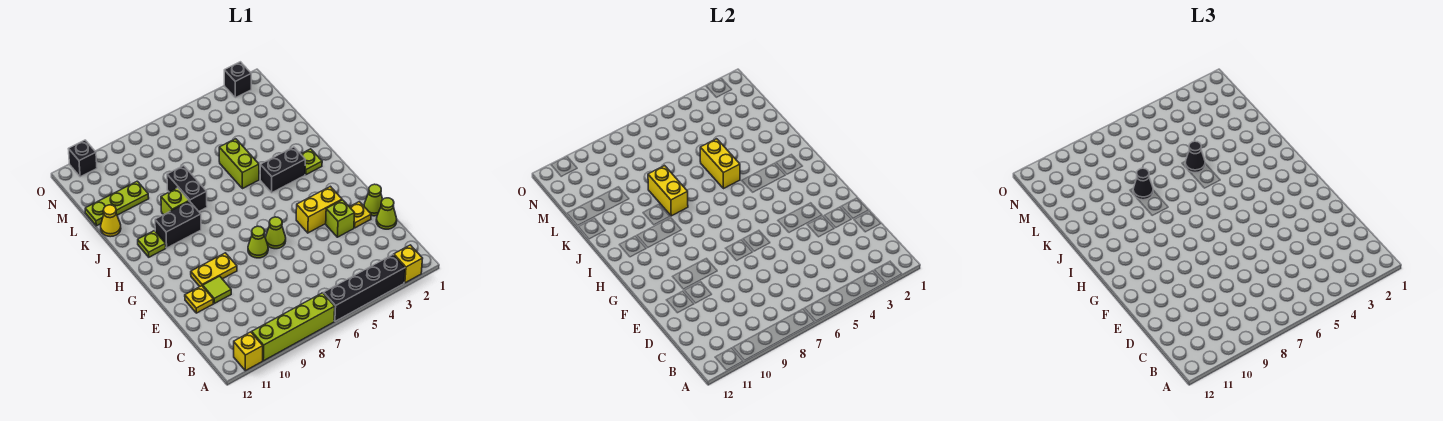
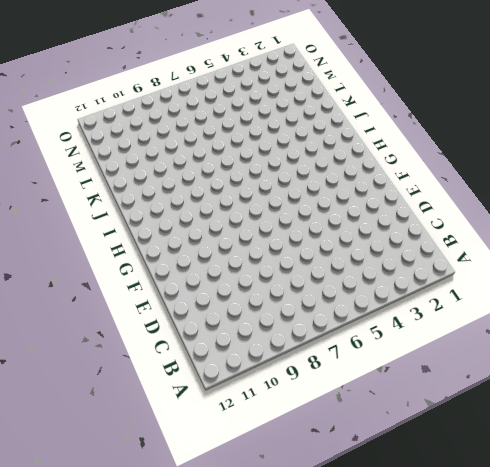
none -> yellow brick A2 level 1
none -> black brick A3:A6 level 1
none -> lime brick A7:A10 level 1

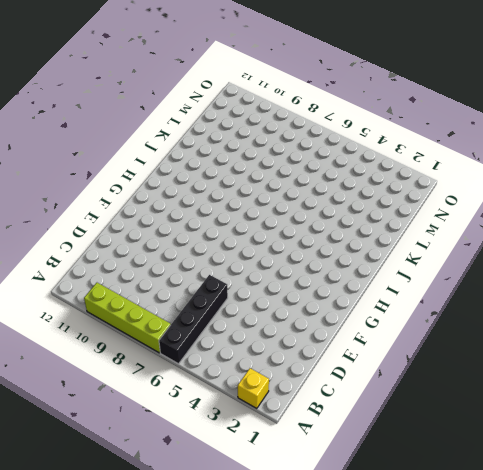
black brick A6:D6 level 1 -> black brick A3:A6 level 1
none -> yellow brick A11 level 1
none -> lime cone D1 level 1
none -> lime cone E1 level 1

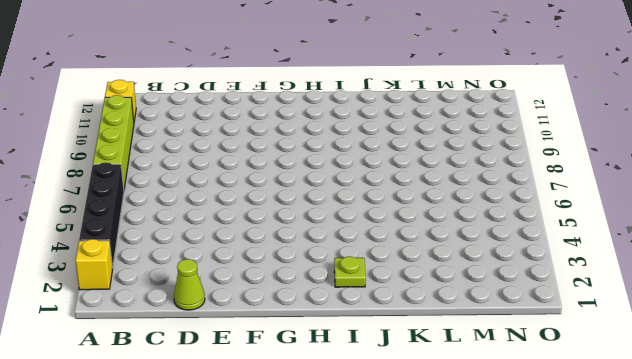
none -> lime cone E1 level 1
none -> yellow plate E2 level 1
none -> lime brick E3 level 1

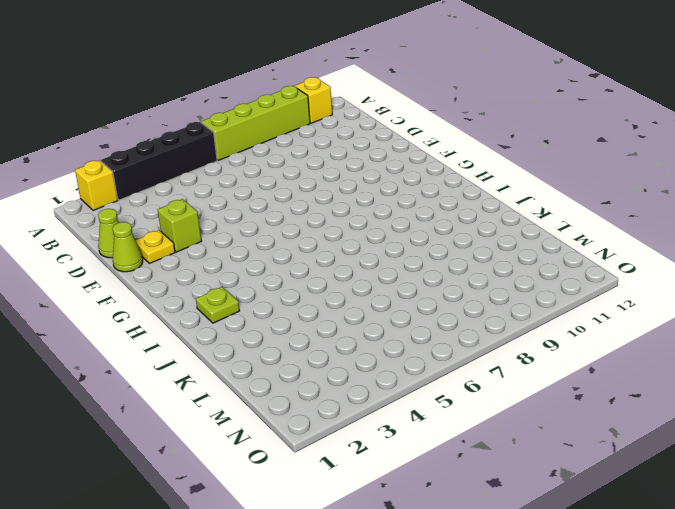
none -> lime tile E10 level 1
none -> yellow plate E11 level 1
none -> yellow brick F3:F4 level 1

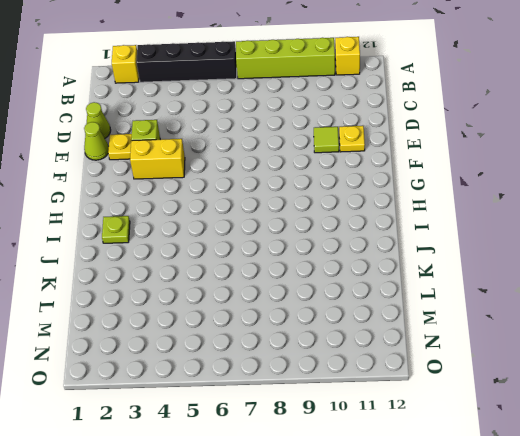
none -> lime cone F6 level 1
none -> lime cone F7 level 1
none -> yellow plate F9:F10 level 1

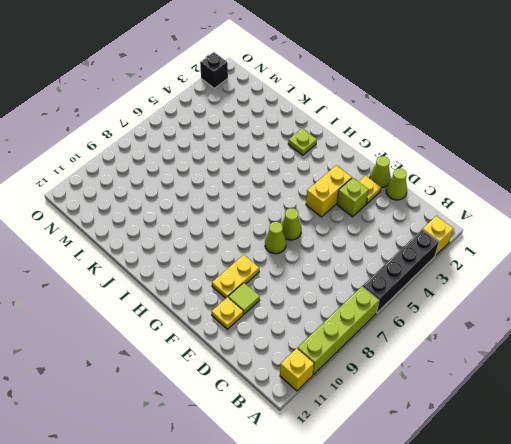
none -> black brick I3:I4 level 1
none -> black brick I9:I10 level 1
none -> lime plate I11 level 1

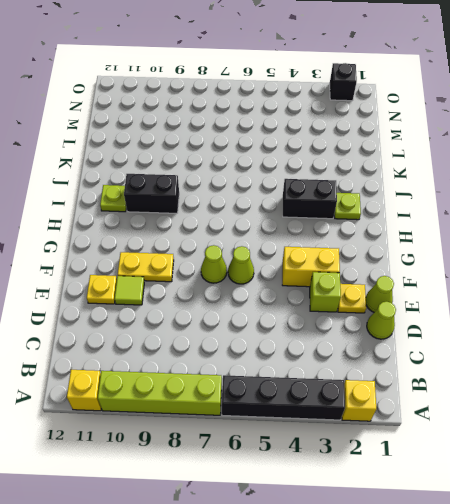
none -> lime brick J5:K5 level 1
none -> black brick J8:K8 level 1
none -> lime brick J9 level 1

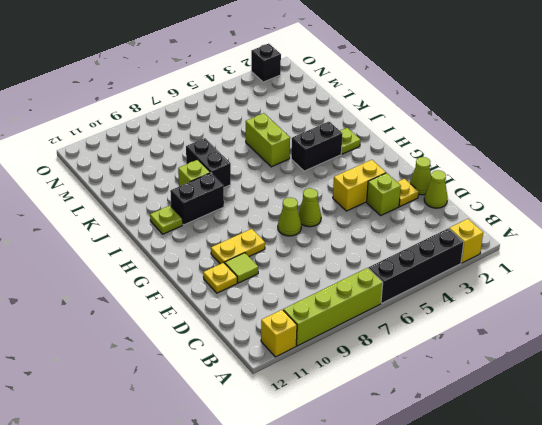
none -> yellow cone K12 level 1
none -> lime plate L10:L12 level 1
none -> black brick O11 level 1

